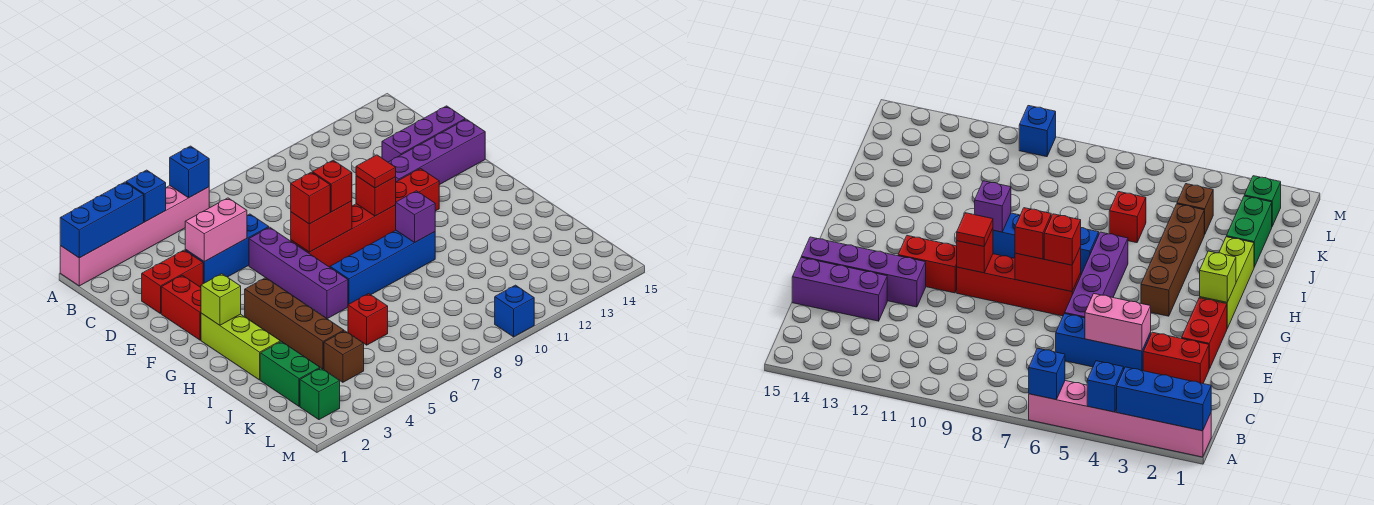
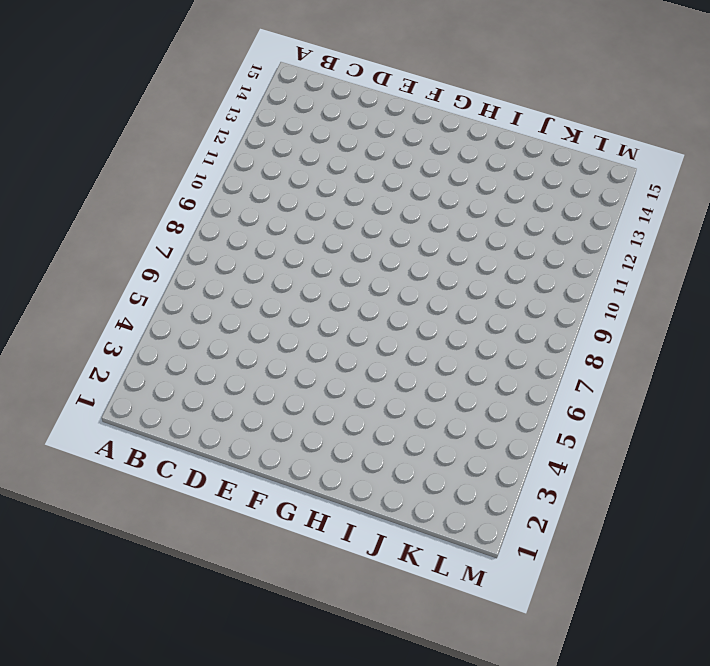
none -> pink brick A1:A6 level 1
none -> red brick D2:D3 level 1
none -> blue brick D4:D6 level 1

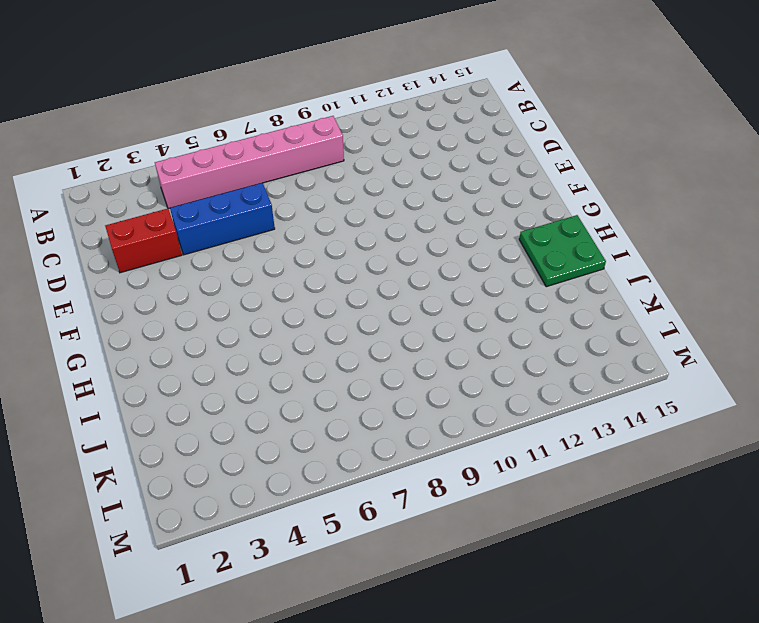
pink brick B4:B9 level 1 -> pink brick A1:A6 level 1
green plate H14:I15 level 1 -> none
none -> purple brick D13:D15 level 1
none -> red brick E2:F2 level 1
none -> purple brick E6:H6 level 1

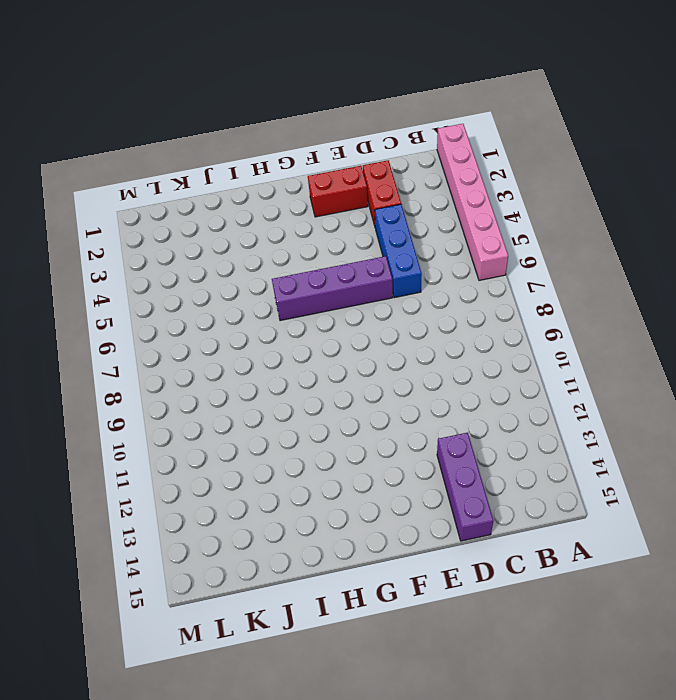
none -> purple brick E12:E15 level 1
none -> red brick F7:F10 level 1
none -> red brick F11:F12 level 1

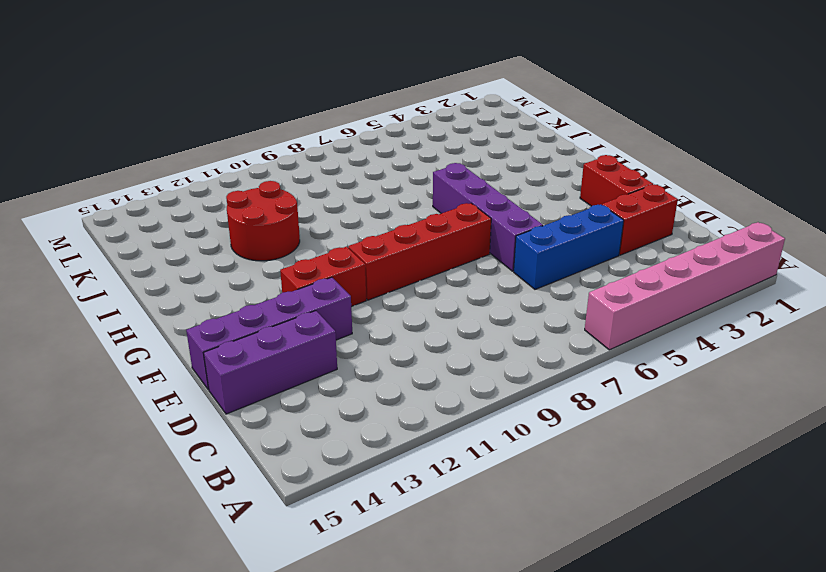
red round brick I11:J12 level 1 -> none
none -> lime brick G2:I2 level 1
none -> brown brick G4:J4 level 1
none -> blue brick H7:H10 level 1

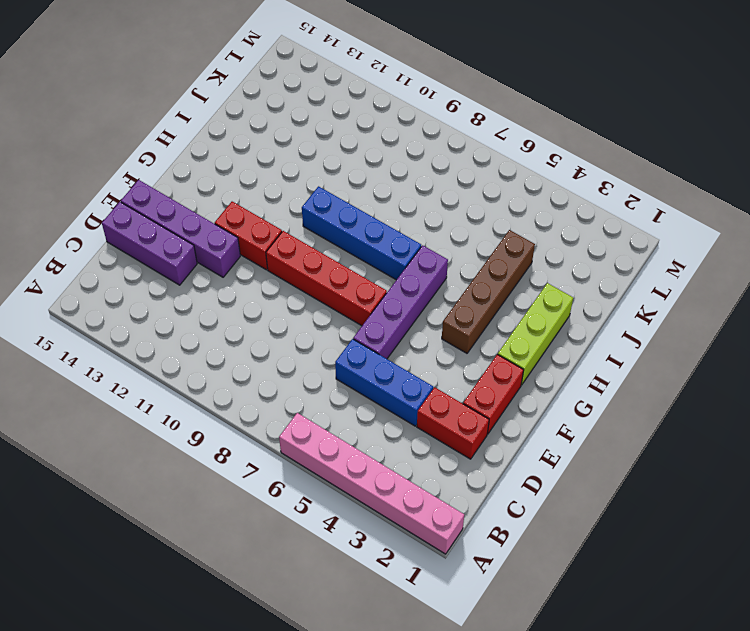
none -> green brick J2:K2 level 1
none -> red brick J6 level 1
none -> brown brick K4 level 1

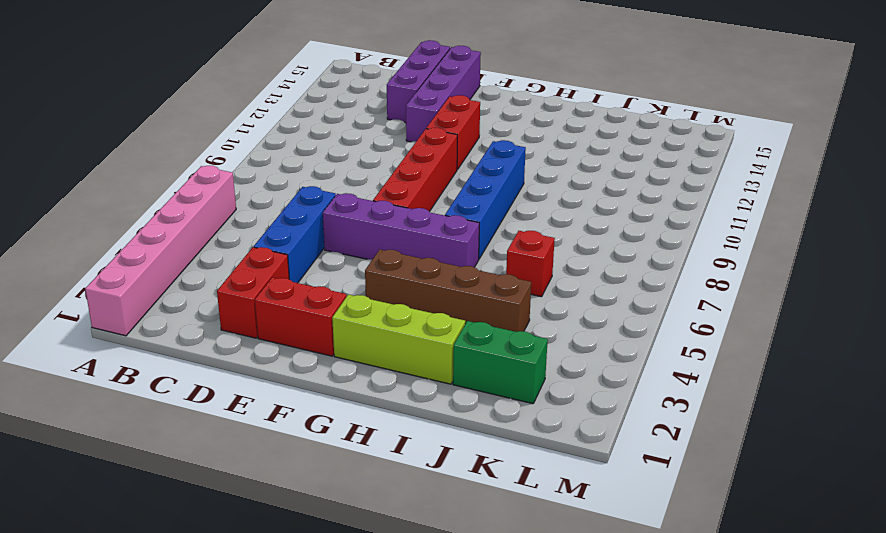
none -> brown brick K4 level 1
none -> green brick L2 level 1
none -> blue brick M10 level 1

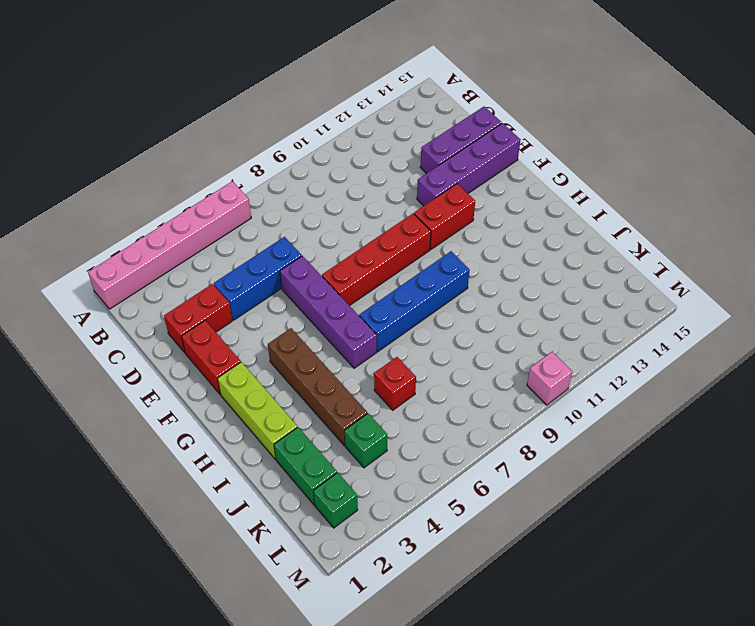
green brick K4 level 1 -> brown brick K4 level 1
pink brick M10 level 1 -> blue brick M10 level 1
none -> blue brick A1:A3 level 2
none -> blue brick A4 level 2
none -> blue brick A6 level 2

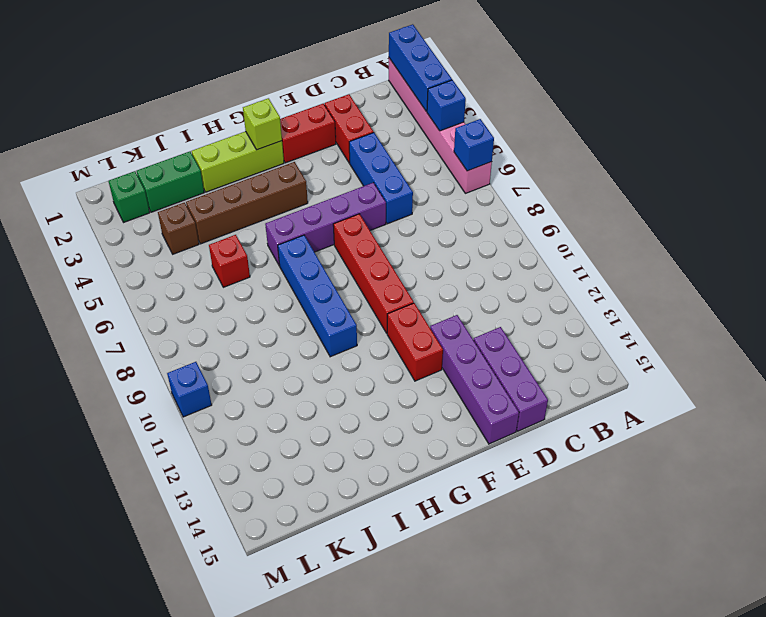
none -> pink brick D4:D5 level 2
none -> red brick F7:F8 level 2
none -> red brick F10 level 2

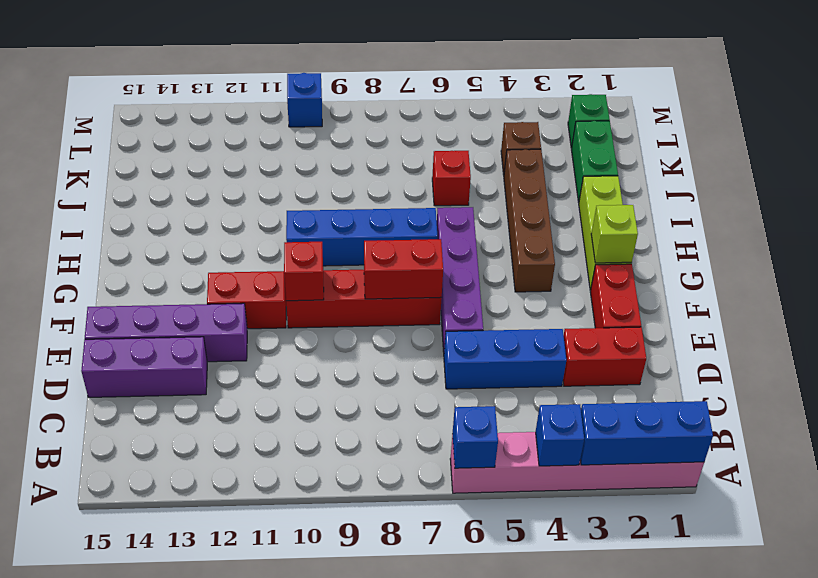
none -> pink brick D4:D5 level 2
none -> purple brick H10 level 2
none -> red brick F7 level 3

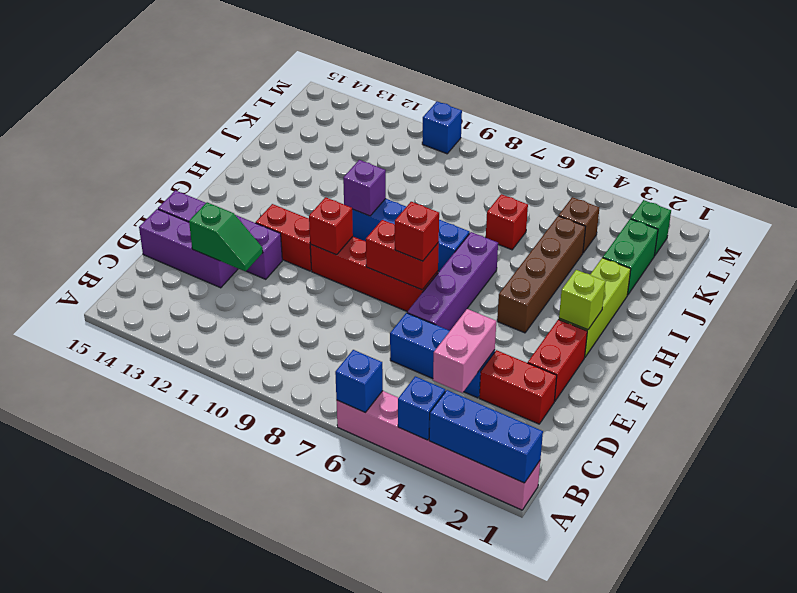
pink brick C4:D4 level 2 -> pink brick D4:D5 level 2
green slope D12:D13 level 2 top 13 -> none
none -> red brick F8 level 3
none -> red tile F10 level 3

